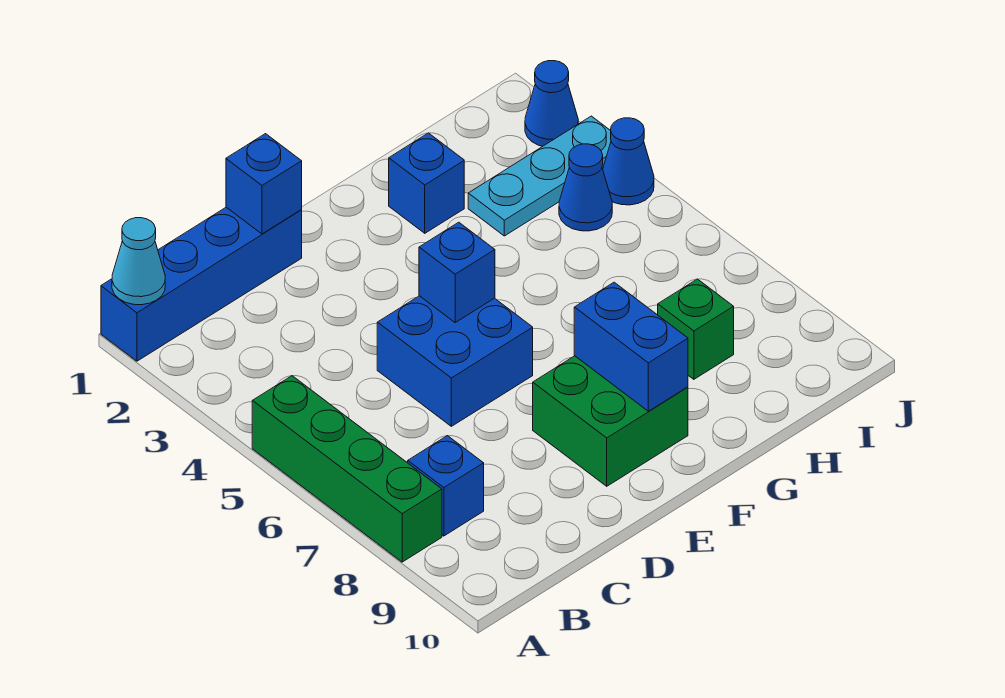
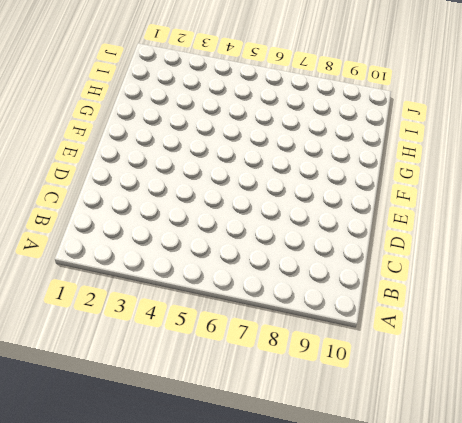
none -> blue brick A1:D1 level 1
none -> green brick A5:A8 level 1
none -> blue brick B8 level 1

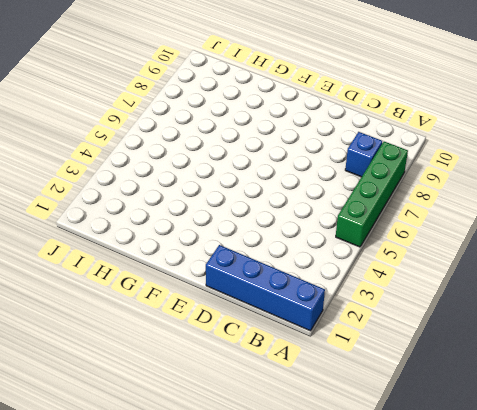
none -> blue brick D5:E6 level 1
none -> green brick E8:F9 level 1
none -> blue brick G2 level 1

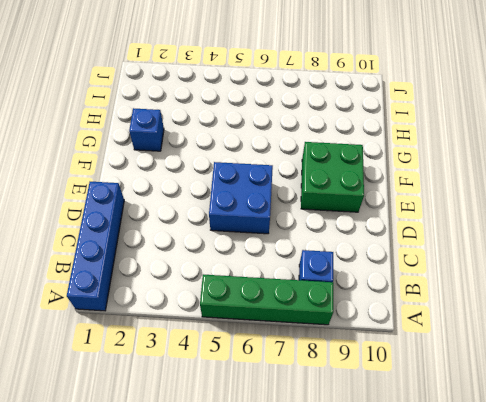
none -> cyan plate H3:J3 level 1
none -> green brick H8 level 1
none -> blue cone I4 level 1

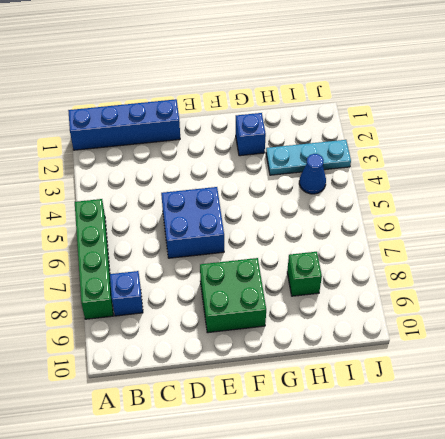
none -> blue cone J2 level 1
none -> blue cone J4 level 1
none -> cyan cone A1 level 2

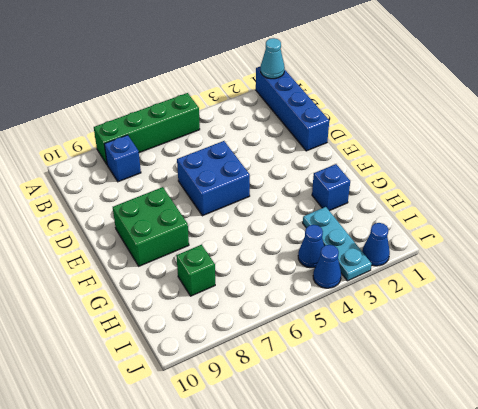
none -> blue brick D1 level 2
none -> blue brick E5 level 2
none -> blue brick F8:F9 level 2

